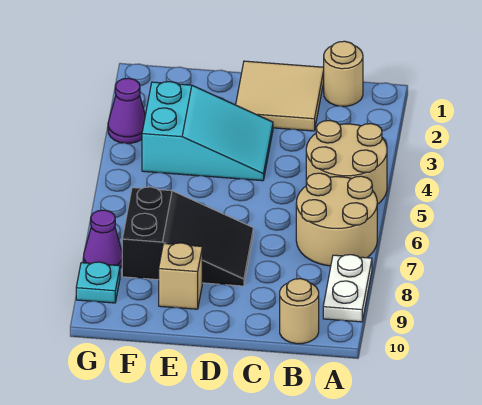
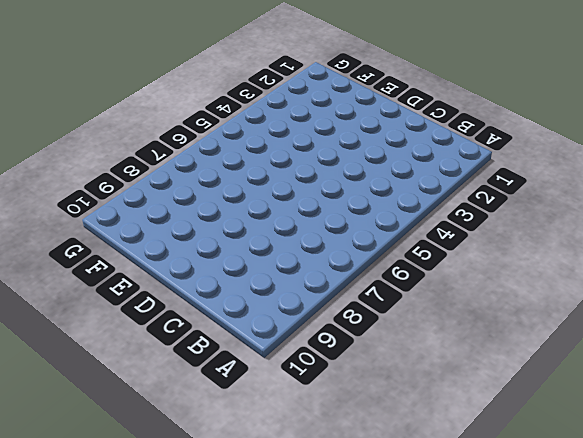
none -> tan round brick A4:B5 level 1
none -> tan round brick A6:B7 level 1
none -> white plate A8:A9 level 1

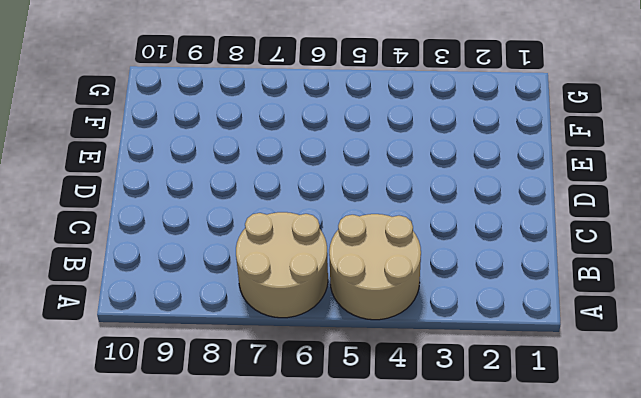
none -> white plate A8:A9 level 1
none -> tan round brick B1 level 1
none -> tan round brick B10 level 1

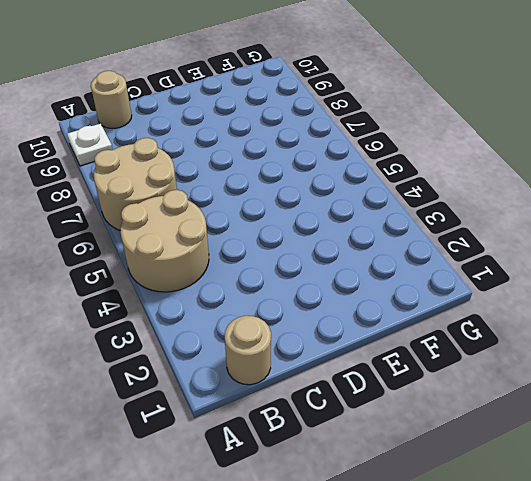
white plate A9 level 1 -> white plate A8:A9 level 1
none -> tan tile C1:D2 level 1
none -> cyan slope D3:F4 level 1 top F
none -> black slope D7:F8 level 1 top F

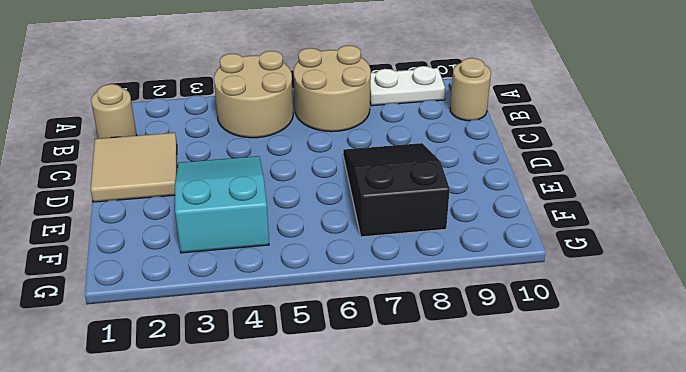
none -> tan brick E9 level 1
none -> purple cone G3 level 1
none -> purple cone G8 level 1

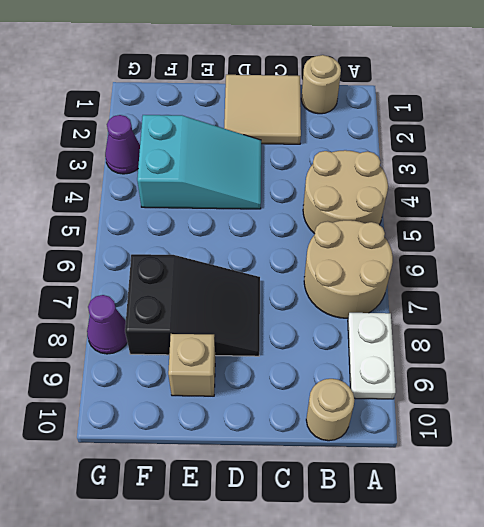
none -> cyan plate G9 level 1

